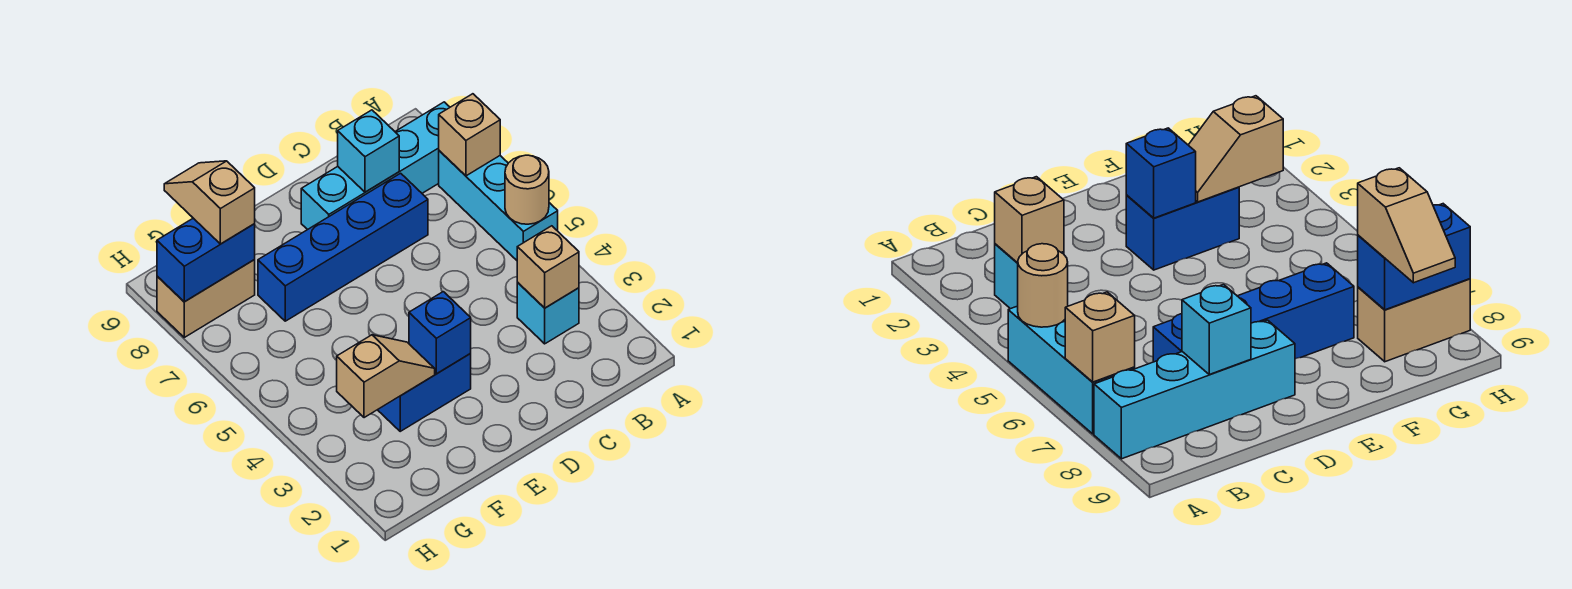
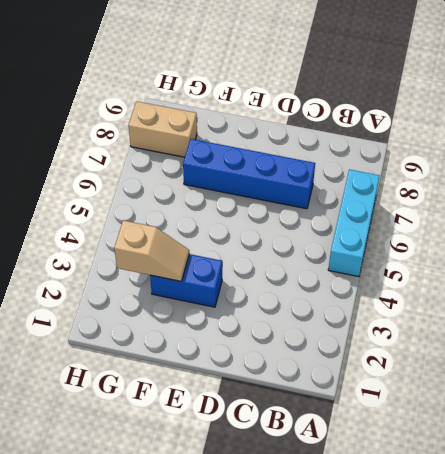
none -> cyan brick A8:D8 level 1
none -> cyan brick B3 level 1
none -> tan round brick A5 level 2

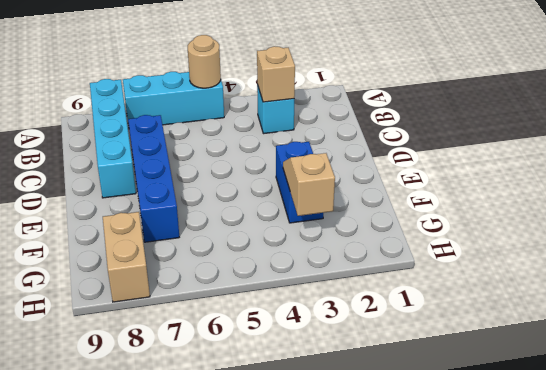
none -> tan brick A7 level 2
none -> cyan brick C8 level 2
none -> blue brick E3 level 2

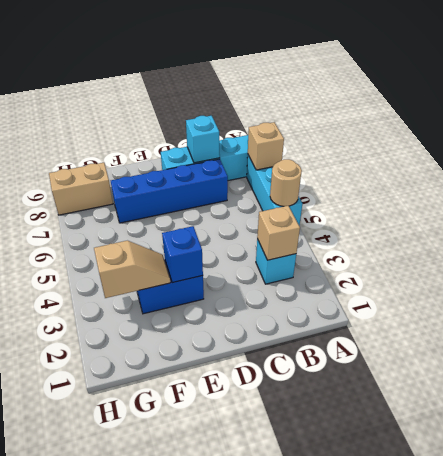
none -> blue brick G8:H8 level 2
none -> tan slope G8:G9 level 3 top 8

